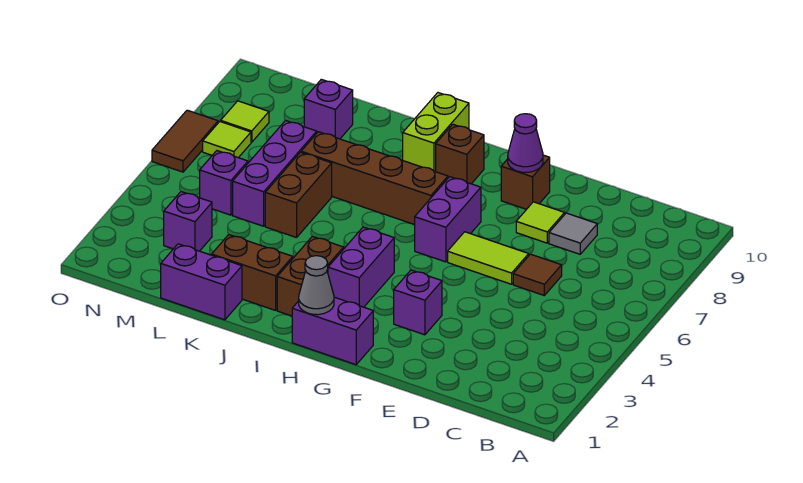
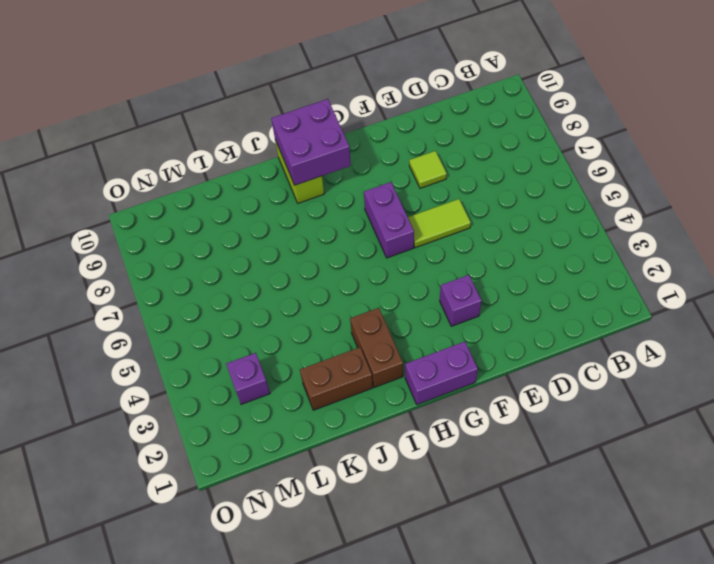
purple brick H9:I10 level 2 -> none
none -> brown tile D6 level 1
none -> grey tile D8 level 1
none -> brown brick F9 level 1

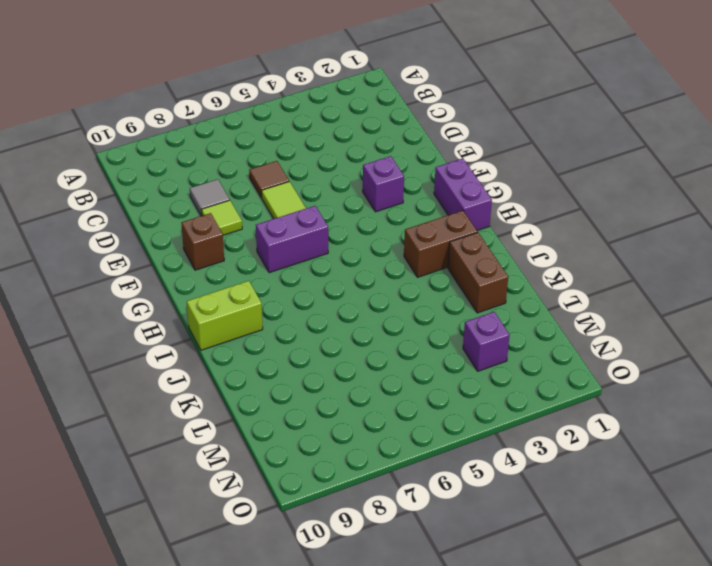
none -> purple brick H3:H4 level 1
none -> brown brick H7:K7 level 1
none -> brown brick H9 level 1

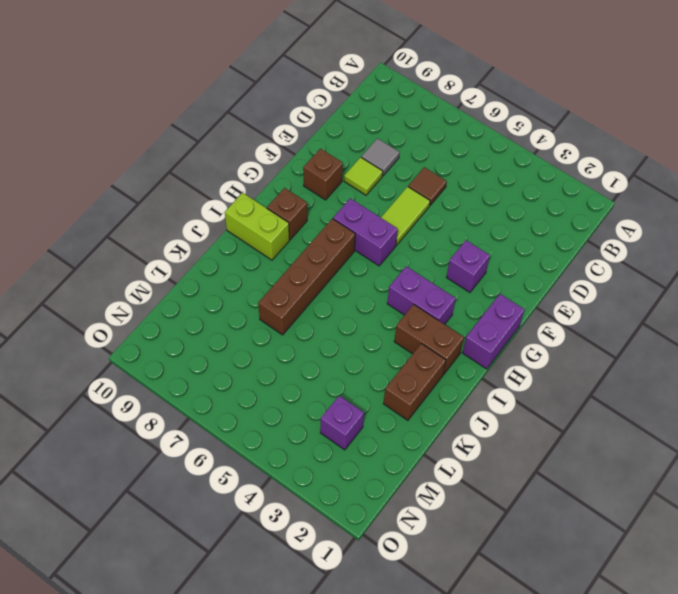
none -> purple brick K1:L1 level 1
none -> brown brick K5:K6 level 1
none -> purple brick L5:L7 level 1

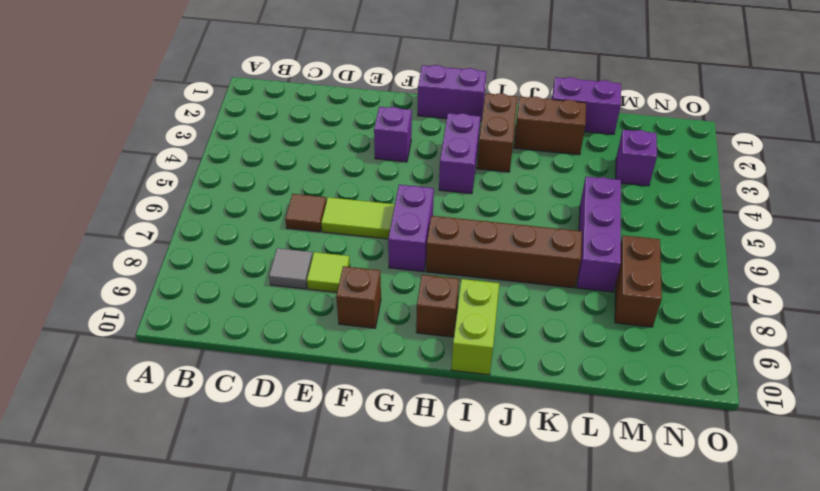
brown brick M7:M8 level 1 -> brown brick K5:K6 level 1
none -> purple brick L9 level 1
none -> purple brick M5 level 1
none -> lime tile N7 level 1

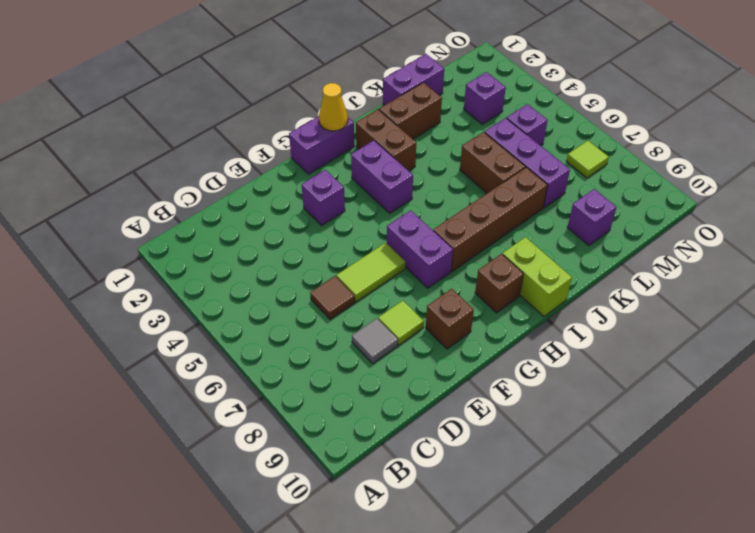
yellow cone H1 level 2 -> grey cone H1 level 2
none -> lime tile N8 level 1
none -> brown tile O6:O7 level 1
none -> purple cone F9 level 2

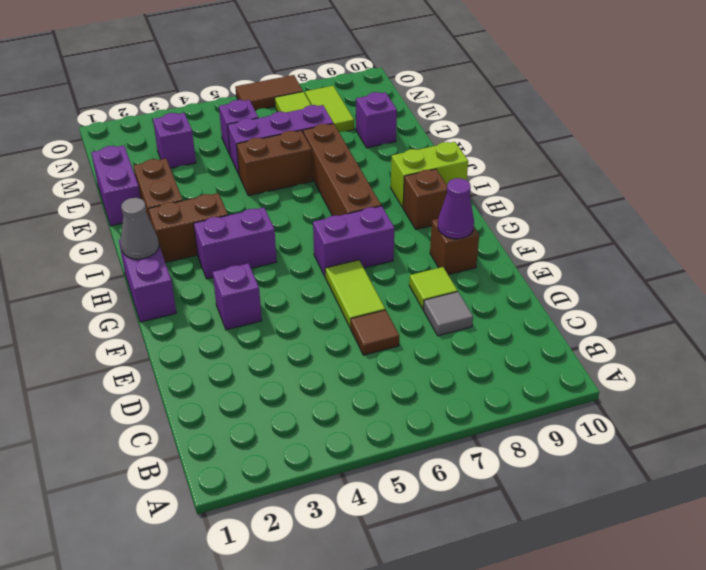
lime tile M8:N8 level 1 -> lime tile N8 level 1

